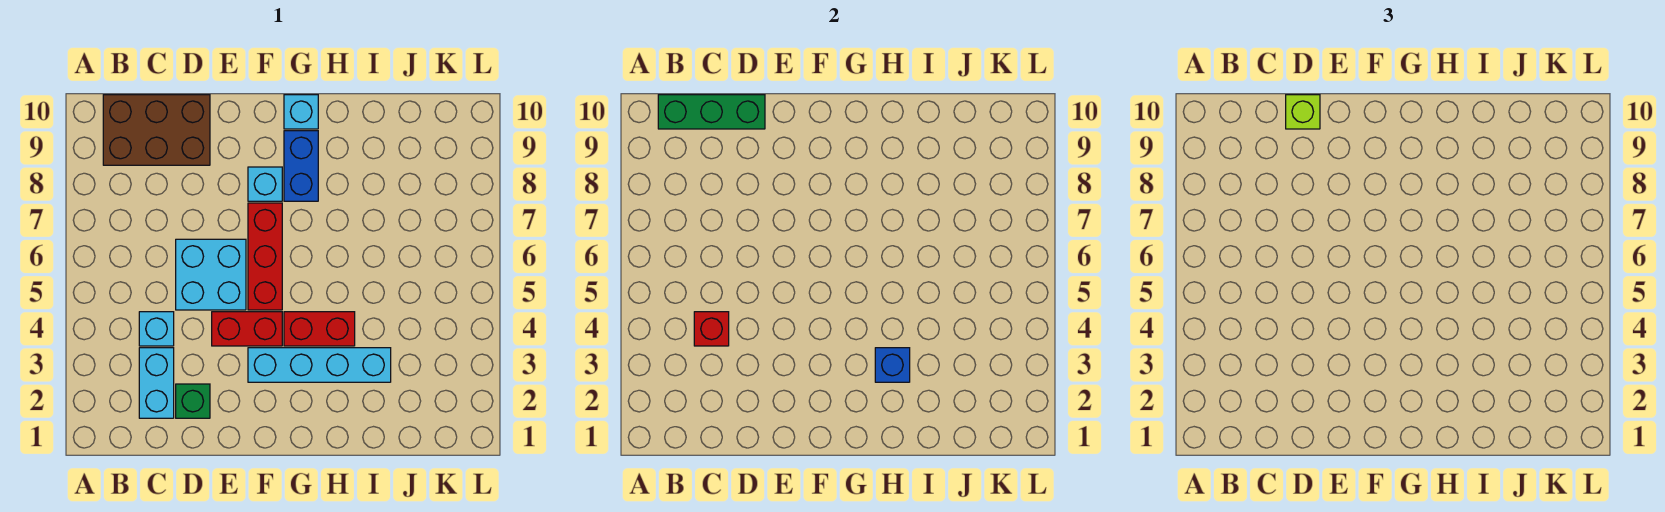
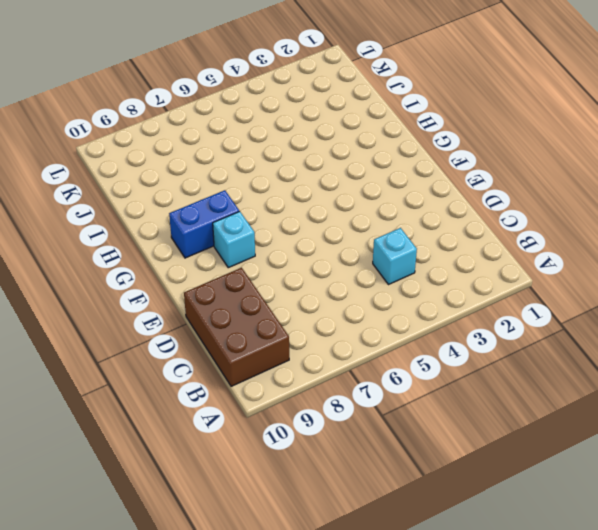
none -> cyan brick C2:C3 level 1
none -> green brick D2 level 1
none -> cyan brick D5:E6 level 1

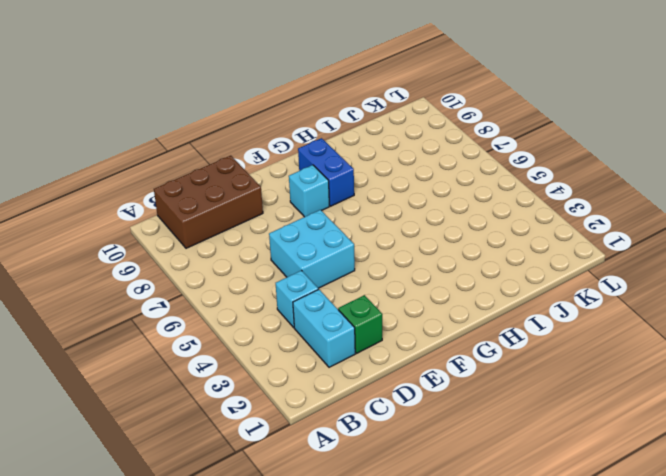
none -> red brick E4:F4 level 1
none -> cyan brick F3:I3 level 1
none -> red brick F5:F7 level 1

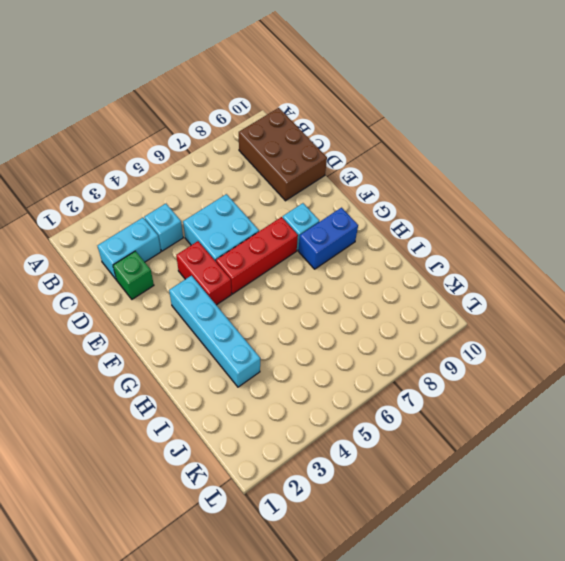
none -> red brick G4:H4 level 1
none -> cyan brick G10 level 1
none -> green brick B10:D10 level 2

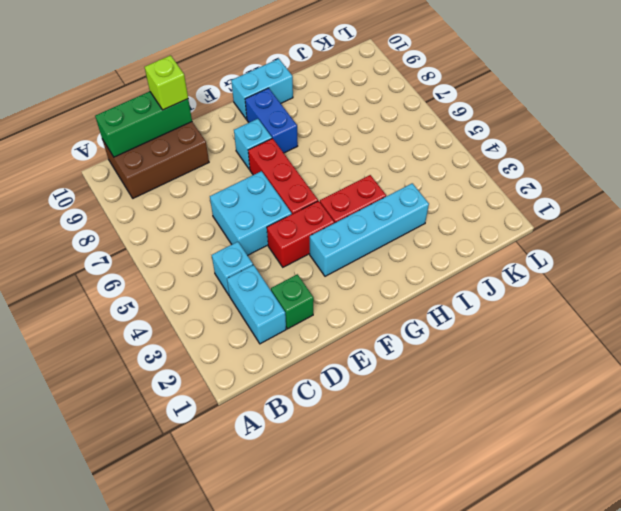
cyan brick G10:H10 level 1 -> cyan brick G10 level 1
none -> red brick C4 level 2
none -> blue brick H3 level 2

